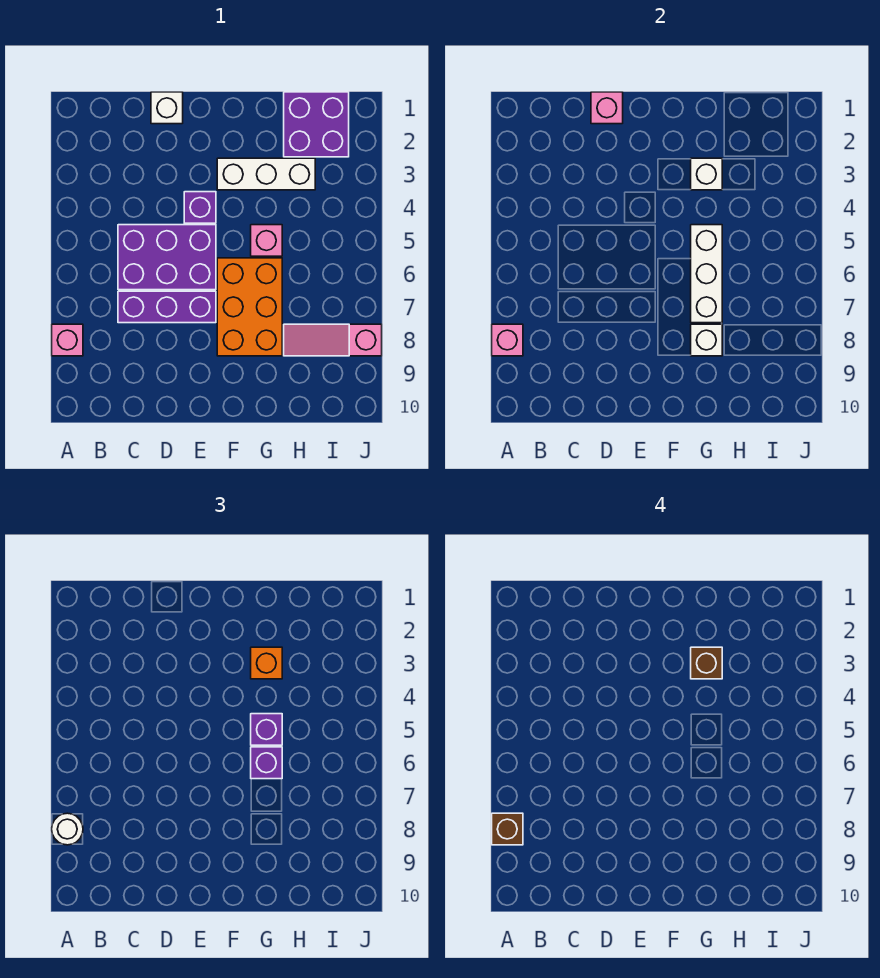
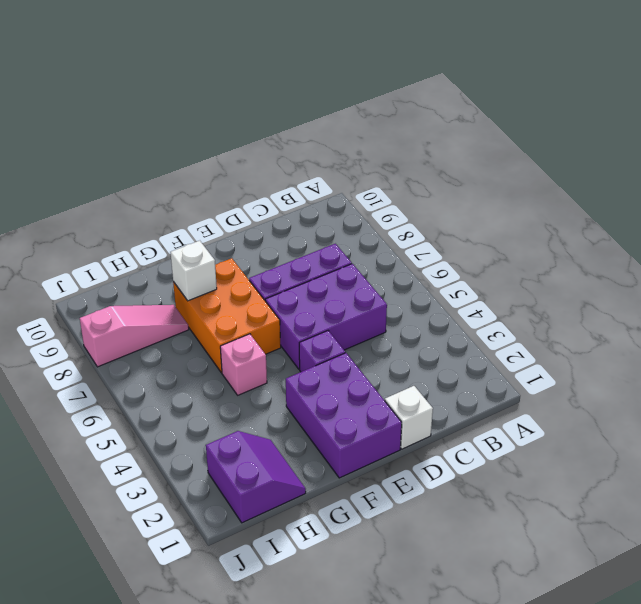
purple brick E1:F3 level 1 -> white brick F3:H3 level 1
purple slope H1:I2 level 1 top I -> purple brick H1:I2 level 1
none -> pink brick A8 level 1
none -> pink brick A8 level 2
none -> pink brick D1 level 2

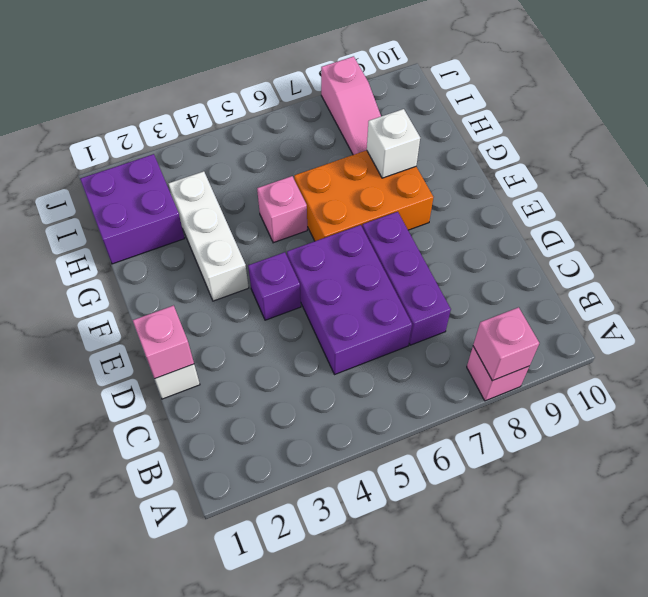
none -> white brick G3 level 2
none -> white brick G5:G7 level 2
none -> white round brick A8 level 3

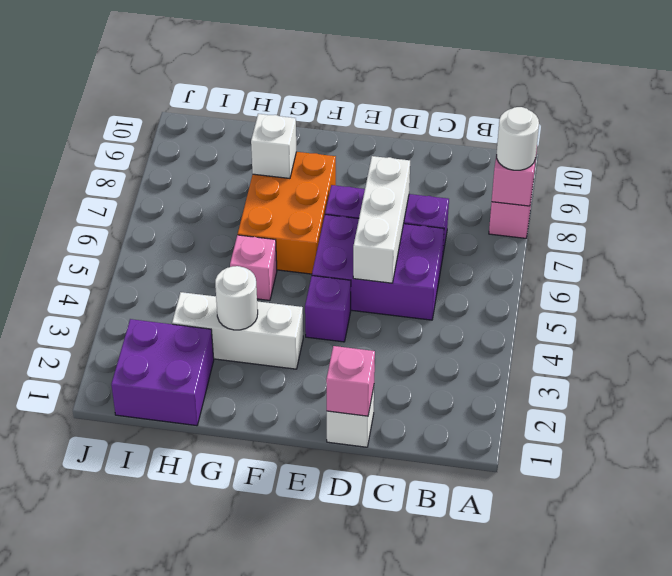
white brick D5:D7 level 2 -> white brick G5:G7 level 2
white round brick G3 level 2 -> white brick G3 level 2
none -> pink slope H8:J8 level 1 top J
none -> orange brick G3 level 3
none -> purple brick G5 level 3

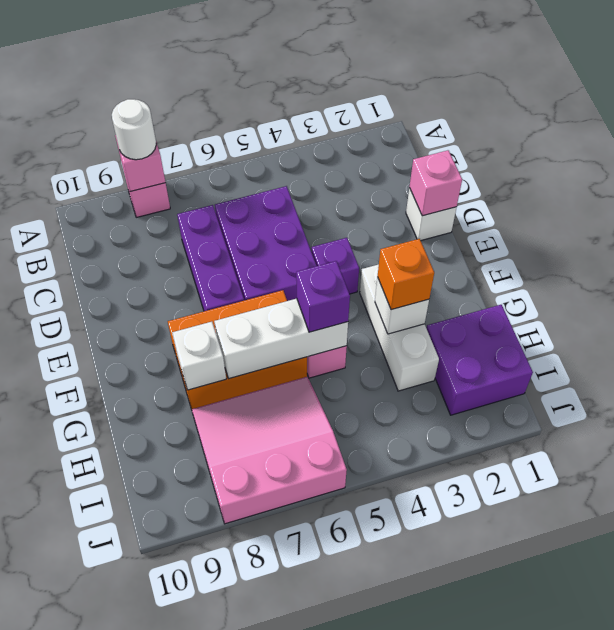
pink slope H6:J8 level 1 top J -> pink slope H8:J8 level 1 top J
none -> purple brick G6 level 3
none -> brown brick A8 level 4
none -> brown brick G3 level 4

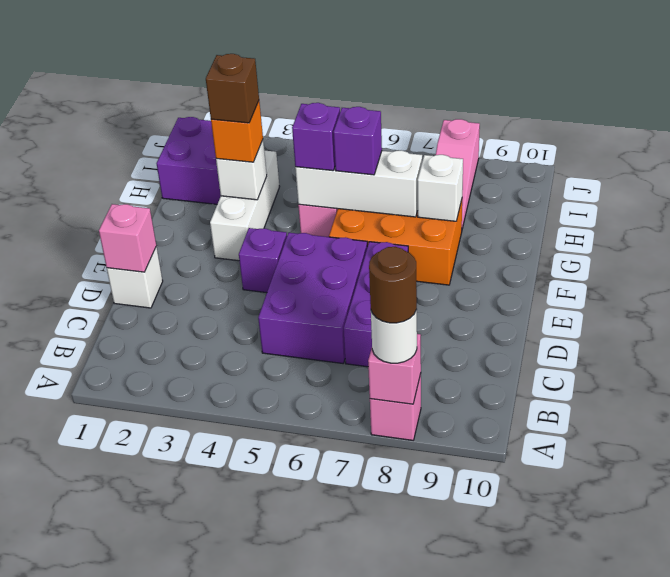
brown round brick A8 level 4 -> brown brick A8 level 4

